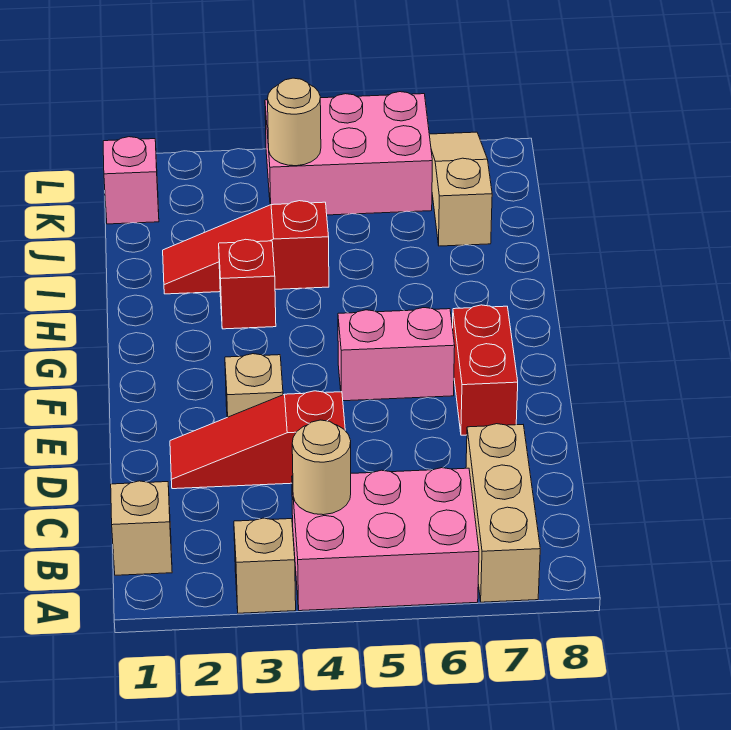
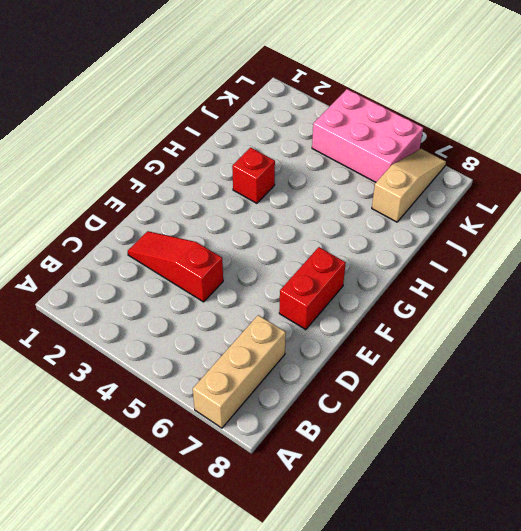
none -> tan brick A3 level 1
none -> pink brick A4:B6 level 1
none -> tan brick B1 level 1

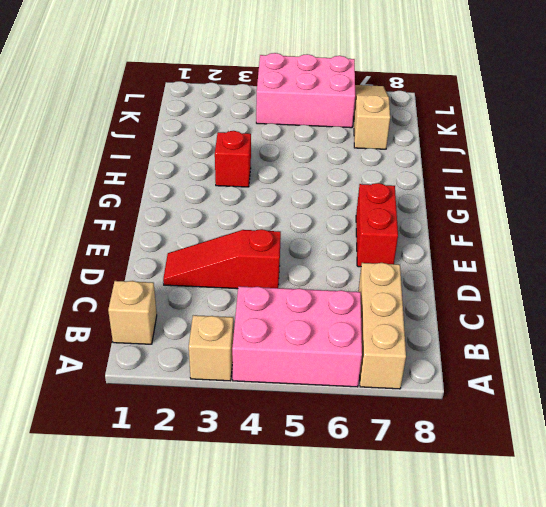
none -> tan brick E3 level 1
none -> pink brick F5:F6 level 1
none -> red slope I2:I4 level 1 top 4

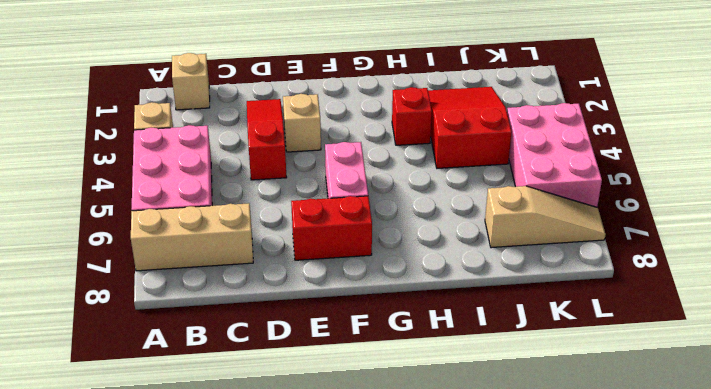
red slope I2:J4 level 1 top 4 -> red slope I2:I4 level 1 top 4
none -> pink brick K1 level 1
none -> tan round brick B4 level 2
none -> tan round brick K4 level 2

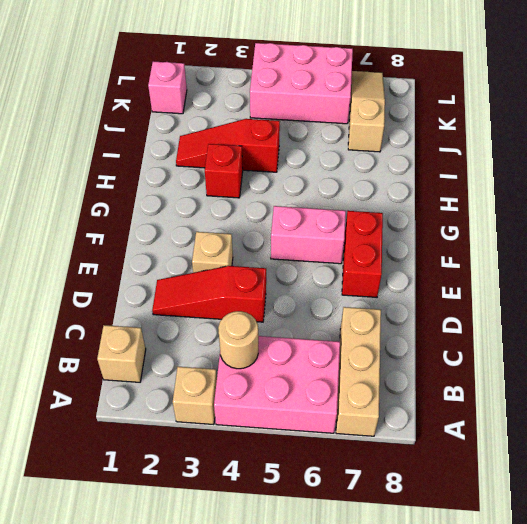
none -> tan round brick K4 level 2

